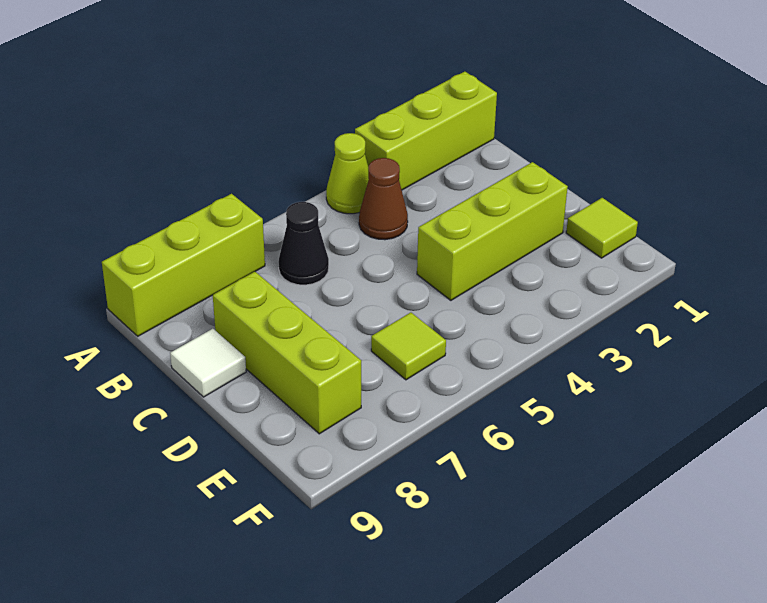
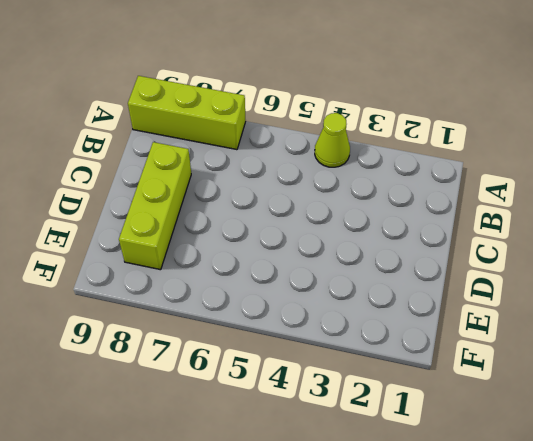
none -> lime brick A1:A3 level 1
none -> brown cone B4 level 1

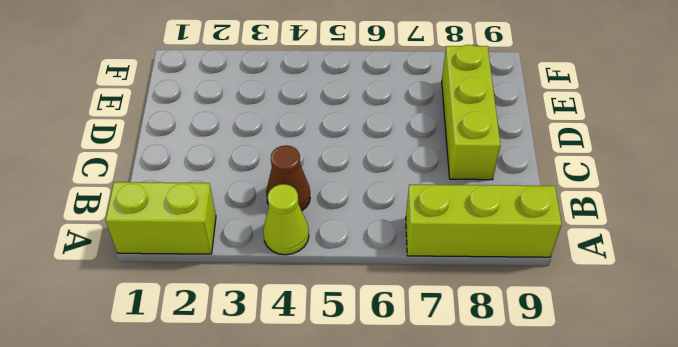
lime brick A1:A2 level 1 -> lime brick A1:A3 level 1
none -> black cone B6 level 1
none -> white tile C9 level 1

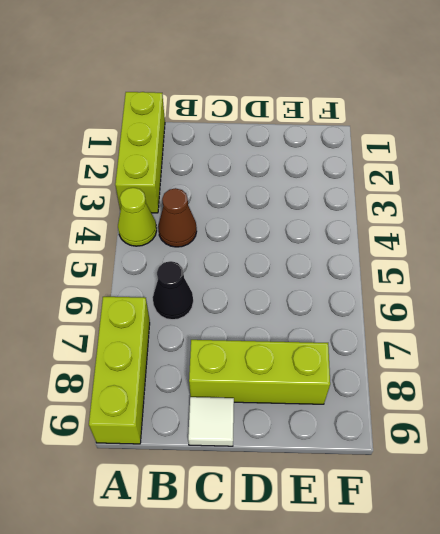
none -> lime brick D2:D4 level 1
none -> lime tile E1 level 1

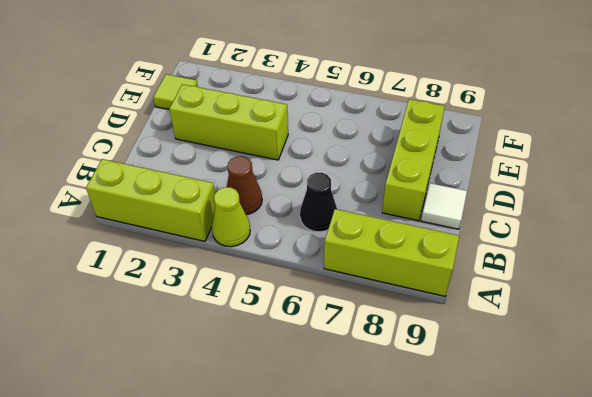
none -> lime tile E6 level 1

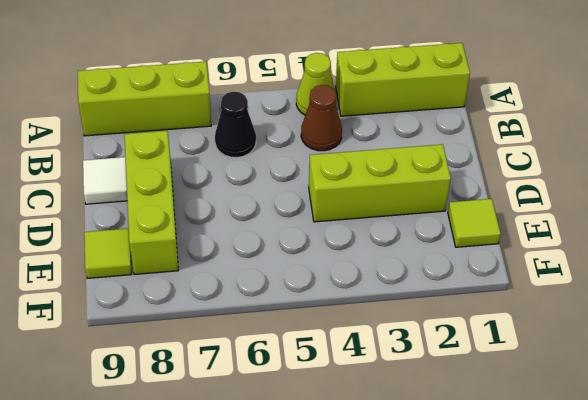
lime tile E9 level 1 -> lime tile E6 level 1

